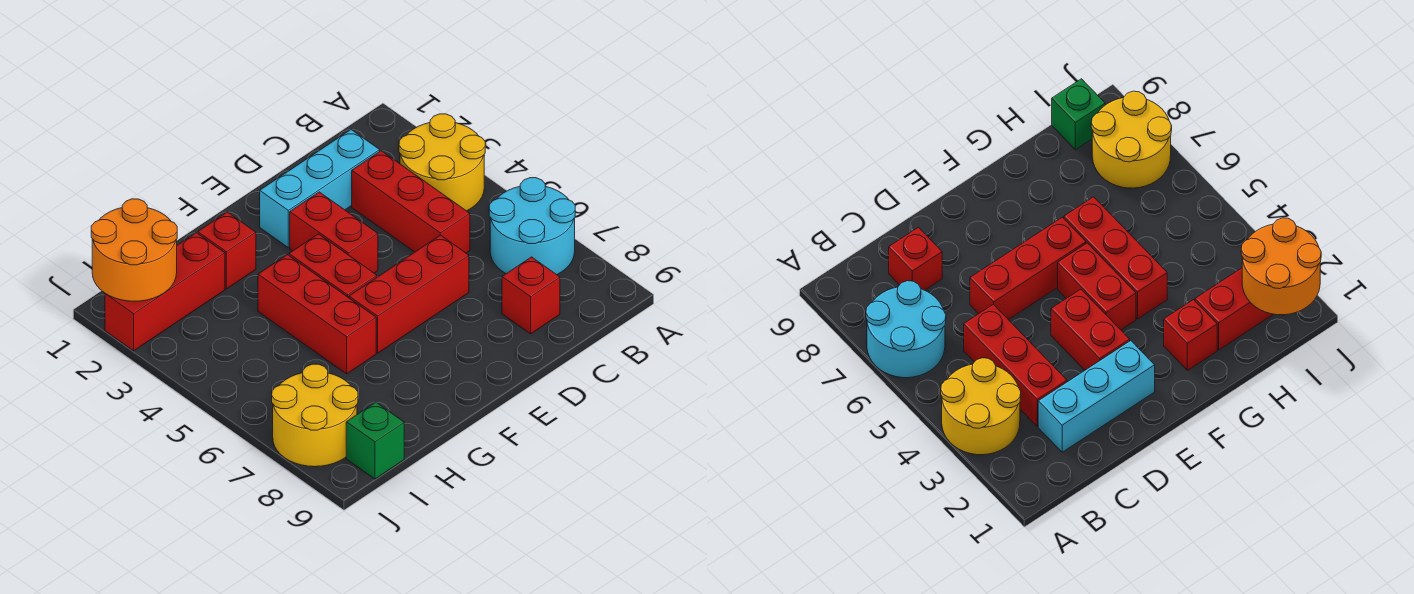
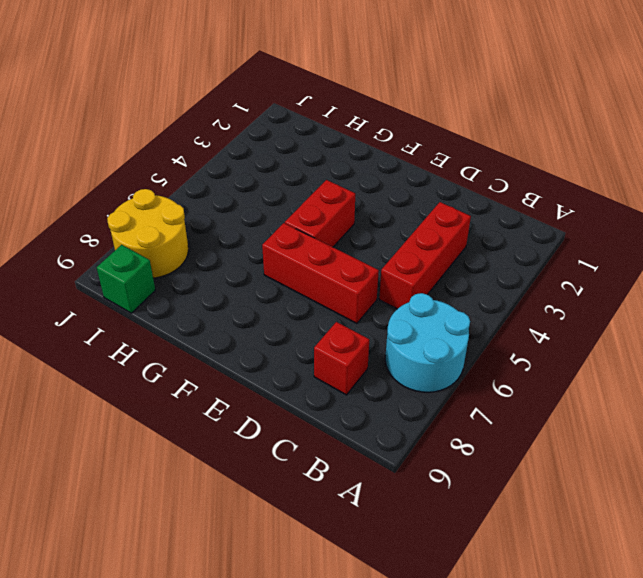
none -> yellow round brick A3:B4 level 1
none -> cyan brick C2:E2 level 1
none -> red brick E3:E4 level 1

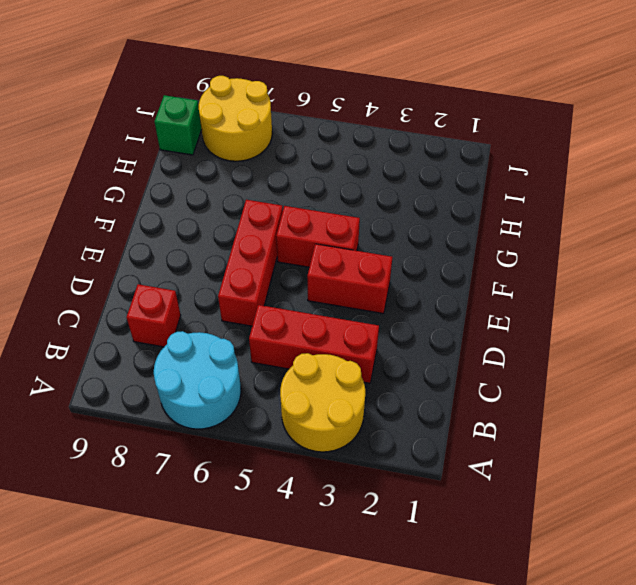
none -> cyan brick C2:E2 level 1
none -> red brick G2 level 1
none -> red brick G4:G6 level 1

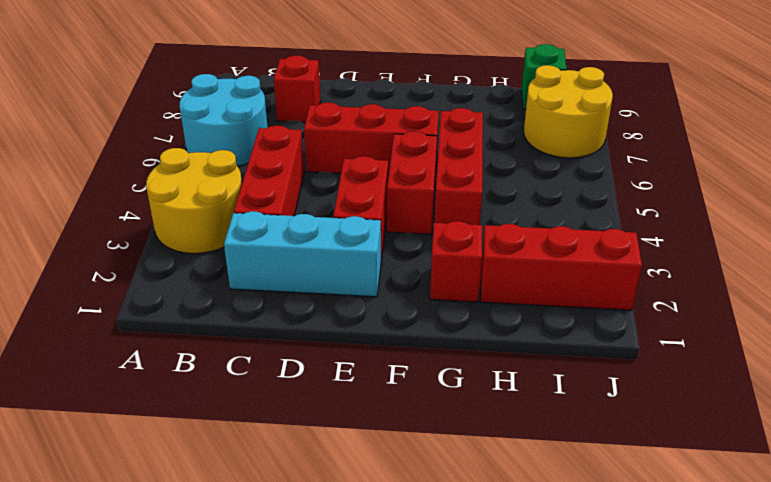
none -> orange round brick I1:J2 level 2

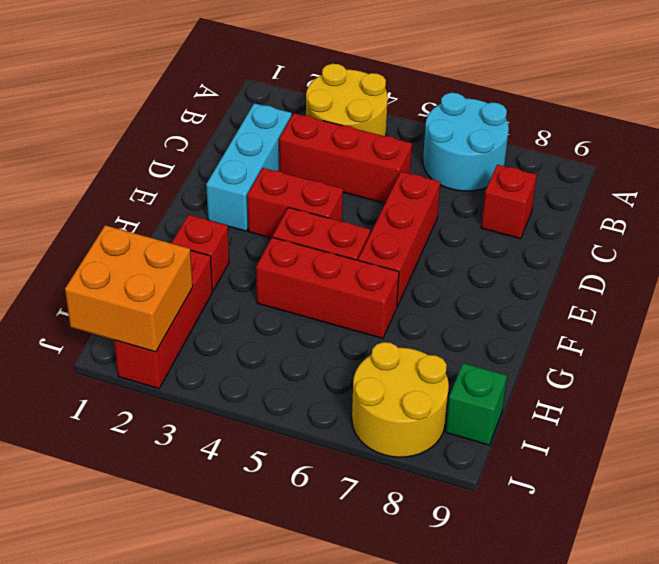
orange brick I1:J2 level 2 -> orange round brick I1:J2 level 2

